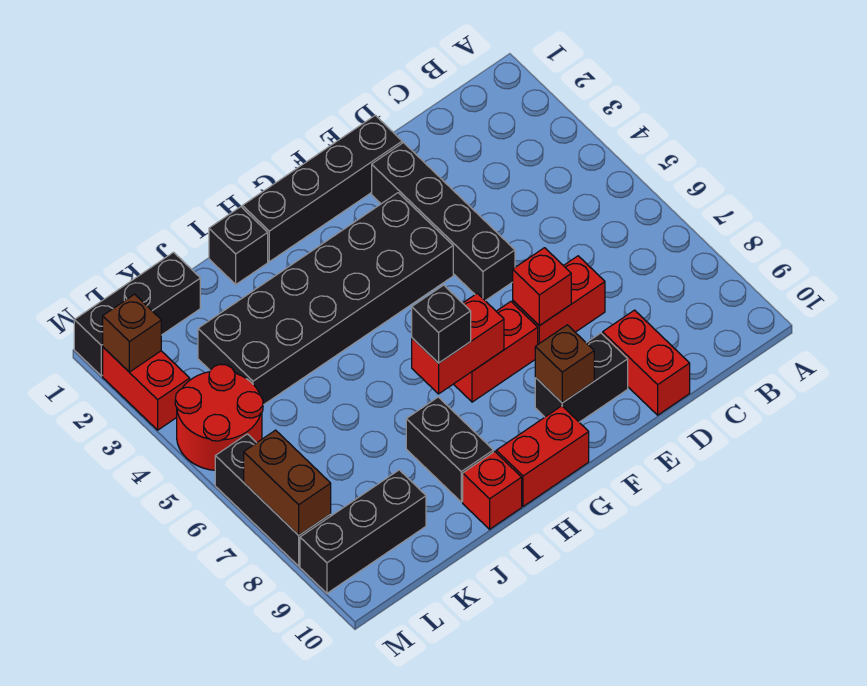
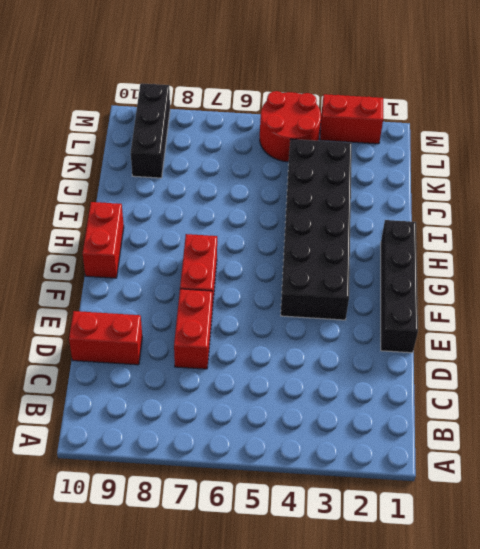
none -> black brick E2:E5 level 1
none -> black brick E9:F9 level 1
none -> black brick I1 level 1

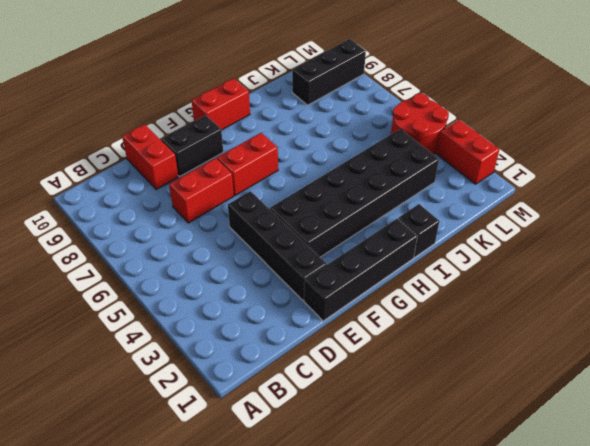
none -> black brick I8:I9 level 1
none -> red brick I10 level 1
none -> black brick K1:M1 level 1

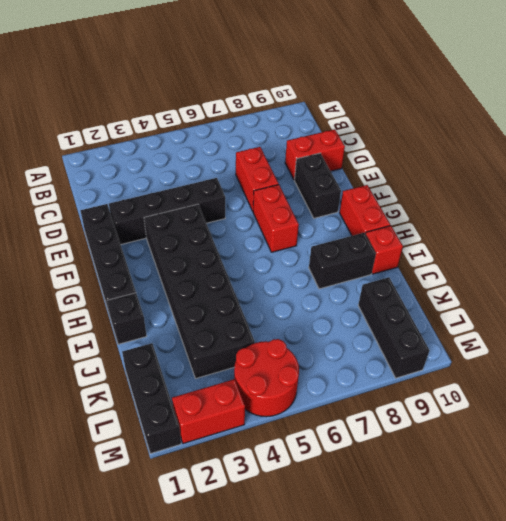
none -> black brick M6:M8 level 1
none -> red brick E7 level 2
none -> brown brick F9 level 2

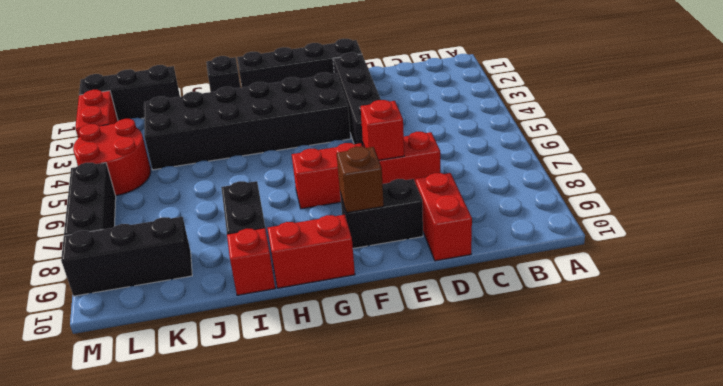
none -> red brick G7:H7 level 2
none -> brown brick M2 level 2
none -> brown brick M7:M8 level 2

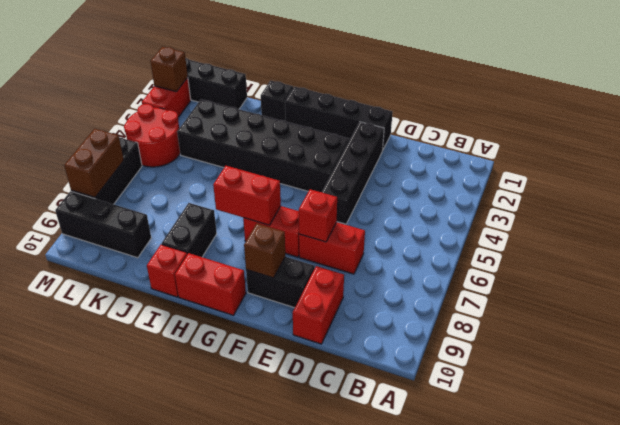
none -> black brick H7 level 3

